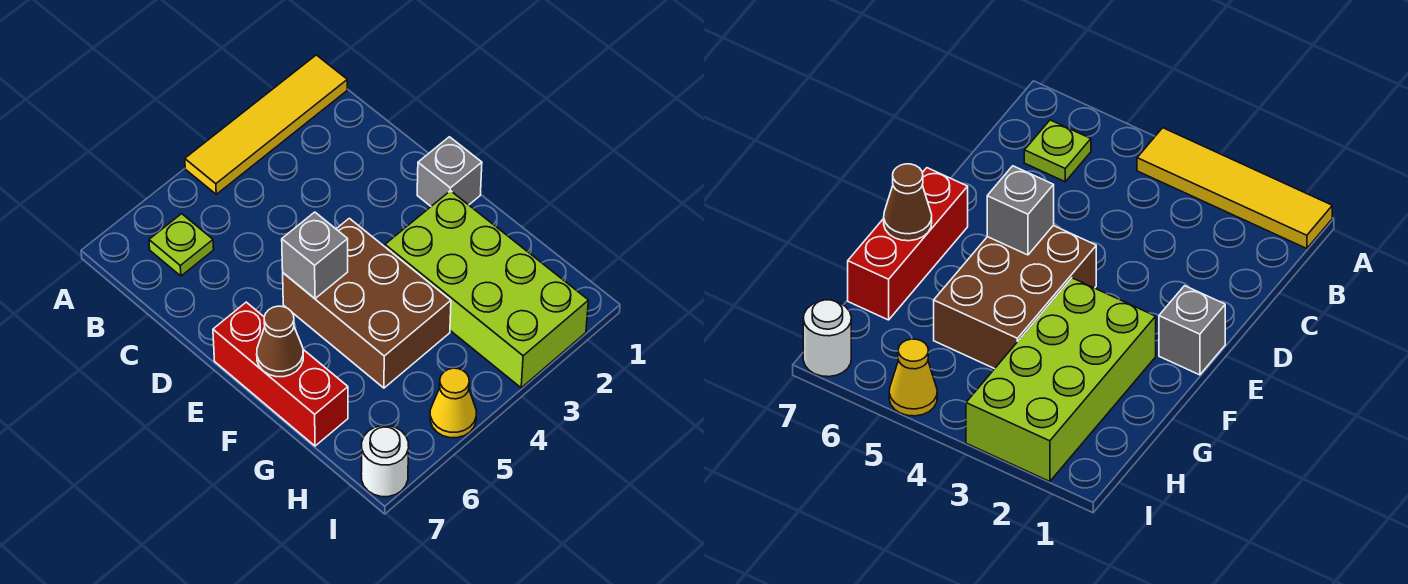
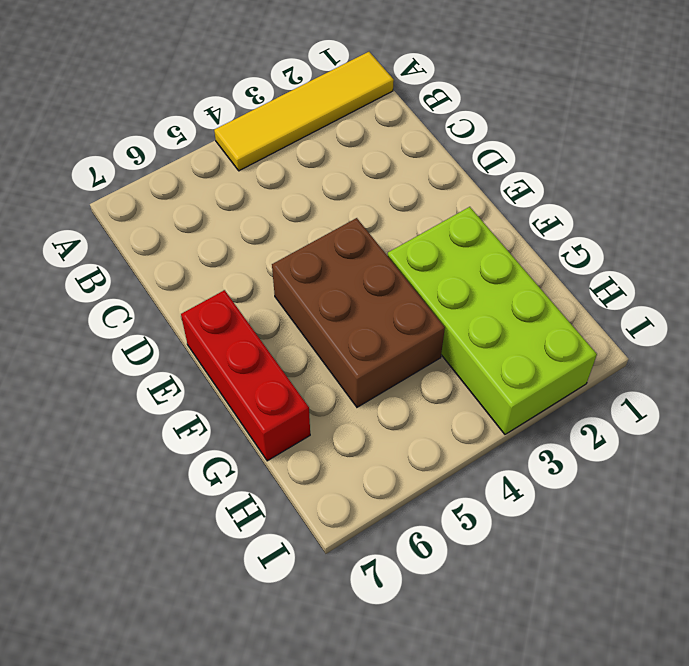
none -> lime plate B6 level 1
none -> grey brick E1 level 1

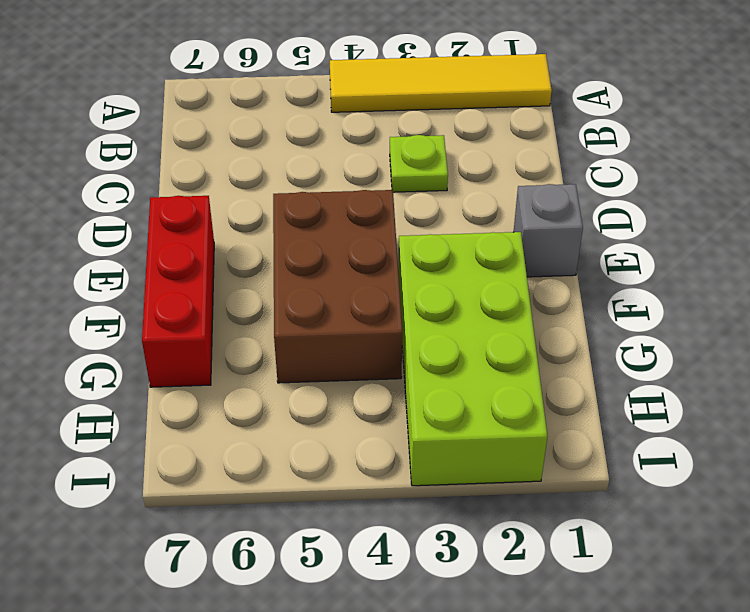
lime plate C3 level 1 -> lime plate B6 level 1
none -> yellow cone I5 level 1
none -> white round brick I7 level 1

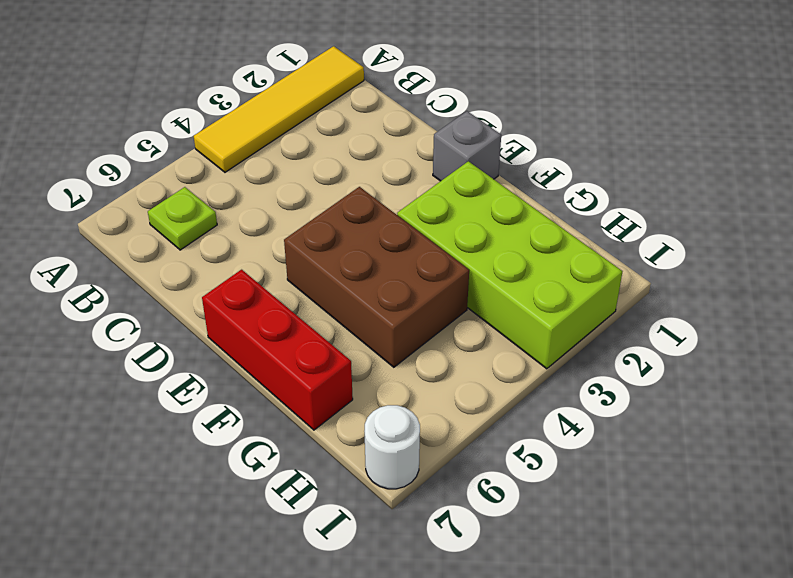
none -> yellow cone I5 level 1
none -> grey brick E5 level 2

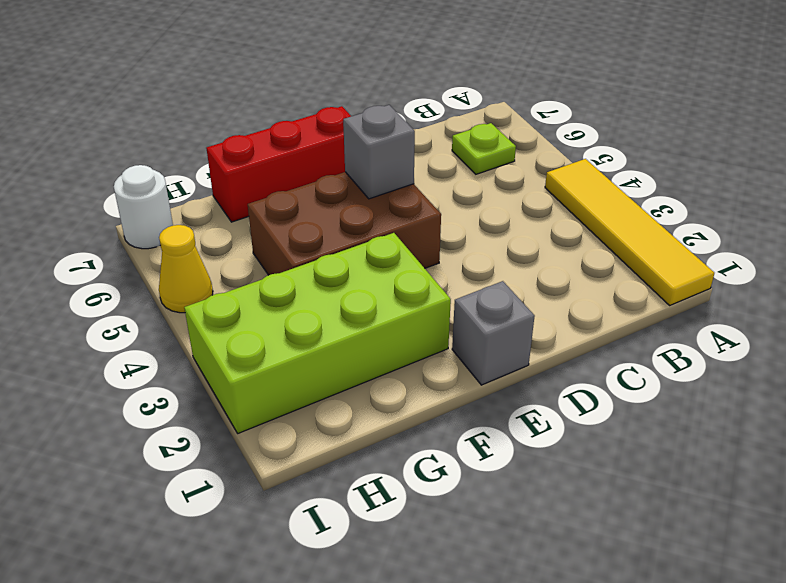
none -> brown cone F7 level 2

